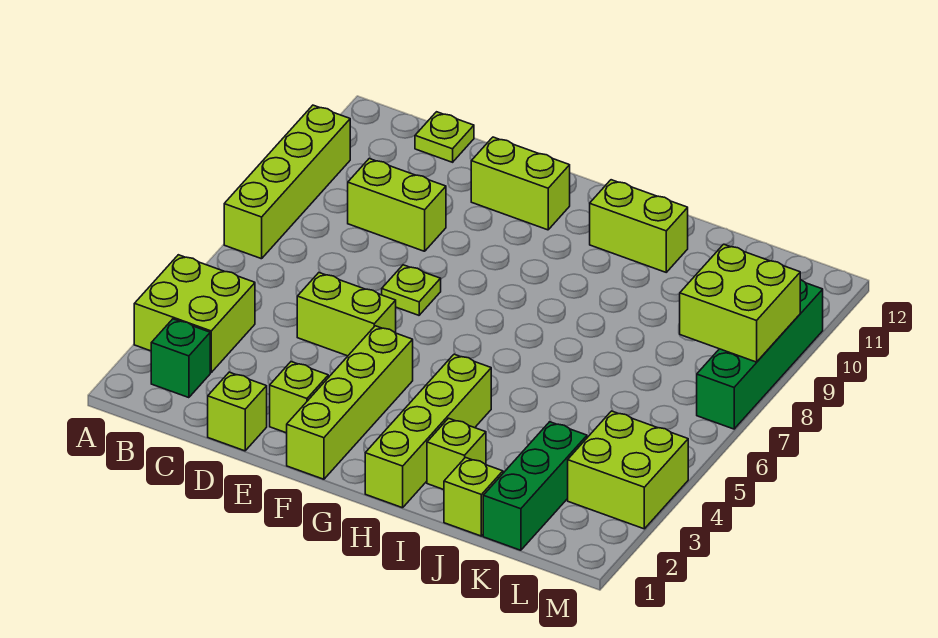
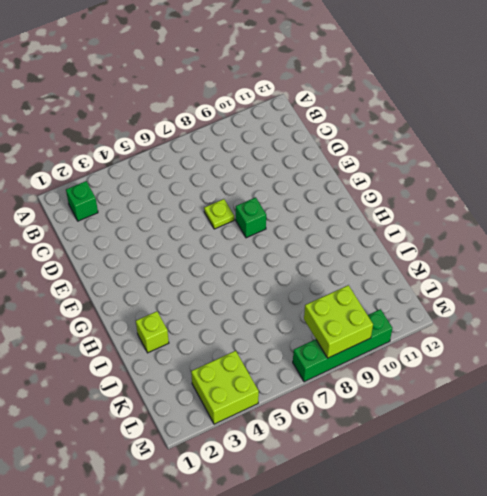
green brick F8 level 1 -> none
none -> lime brick A3:B4 level 1
none -> lime brick A7:A10 level 1
none -> lime brick C9:D9 level 1

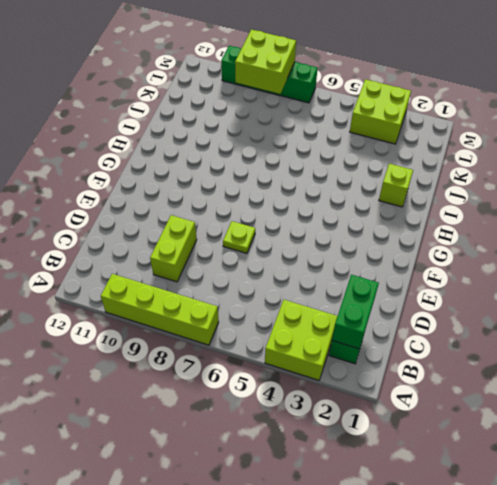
green brick B2:C2 level 2 -> none
none -> lime plate C12 level 1
none -> lime brick D1 level 1
none -> lime brick D5:E5 level 1

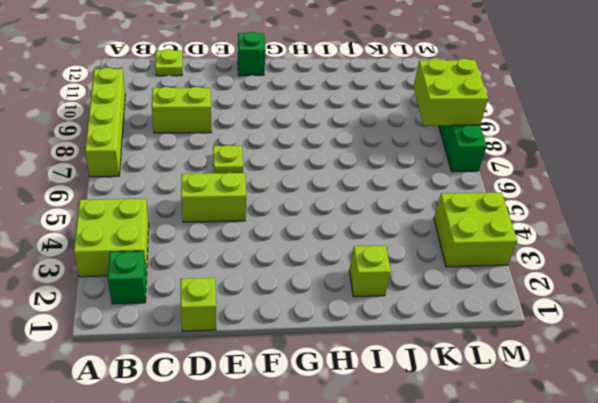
green brick F12 level 1 -> none
none -> lime brick E2 level 1
none -> lime brick E11:F11 level 1
none -> lime brick F1:F4 level 1

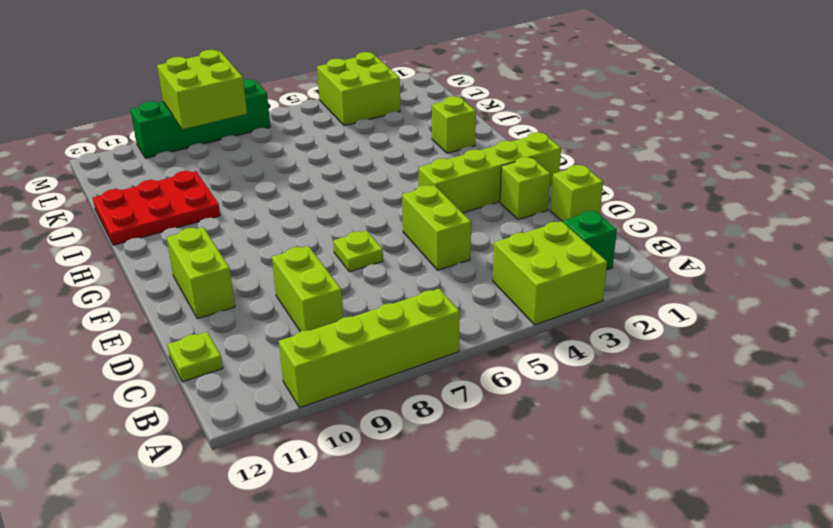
red plate I10:J12 level 1 -> lime brick H11:I11 level 1
none -> lime brick H1:H4 level 1
none -> lime brick J1 level 1
none -> green brick K1:K3 level 1

